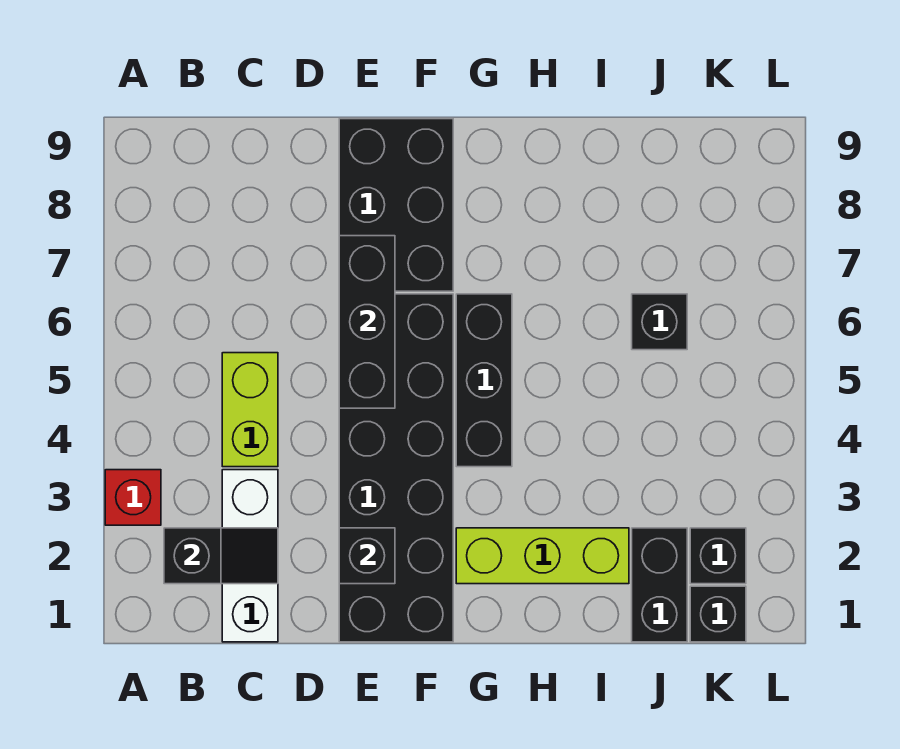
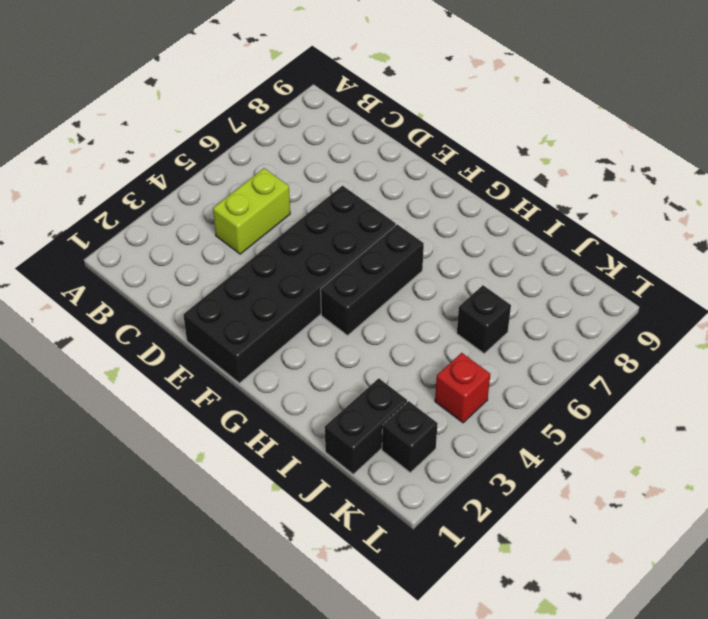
red brick K4 level 1 -> red brick A3 level 1
none -> white brick C1:C3 level 1
none -> black brick E7:F9 level 1
none -> lime brick G2:I2 level 1

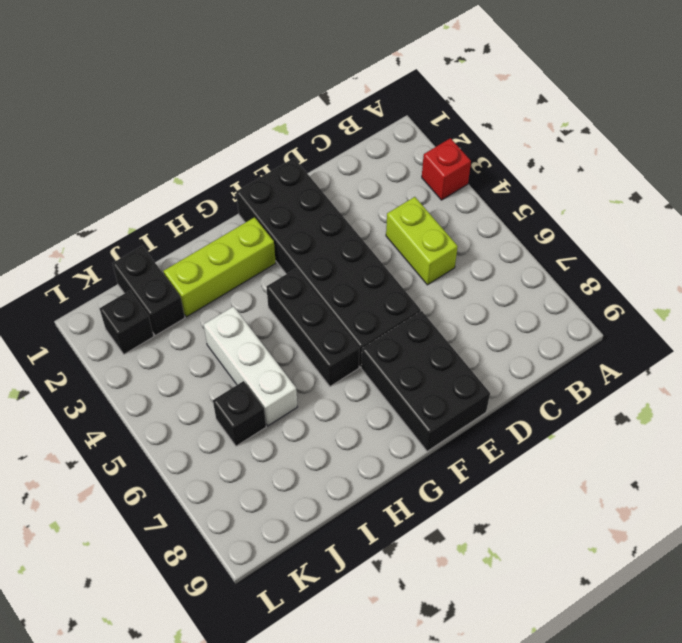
white brick I4:I6 level 1 -> white brick C1:C3 level 1
none -> black brick K1 level 1
none -> black slope B2:C2 level 2 top B
none -> black brick E2 level 2

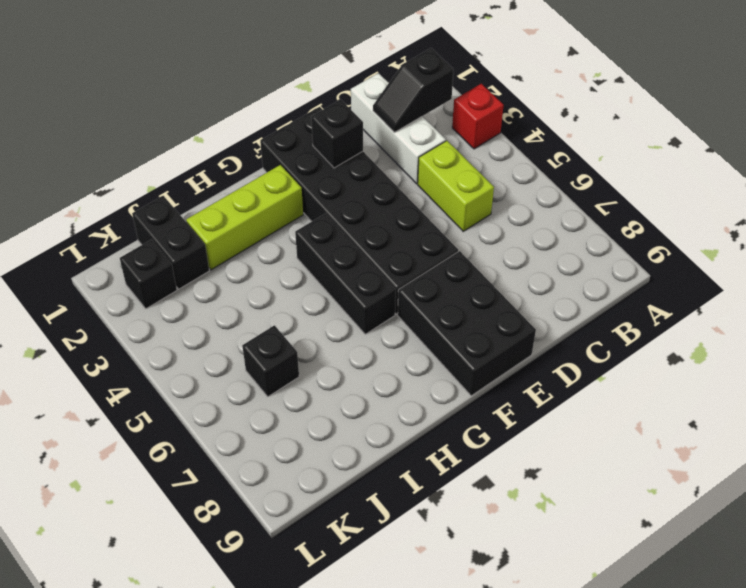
none -> black brick K1 level 1
none -> black brick E5:E7 level 2

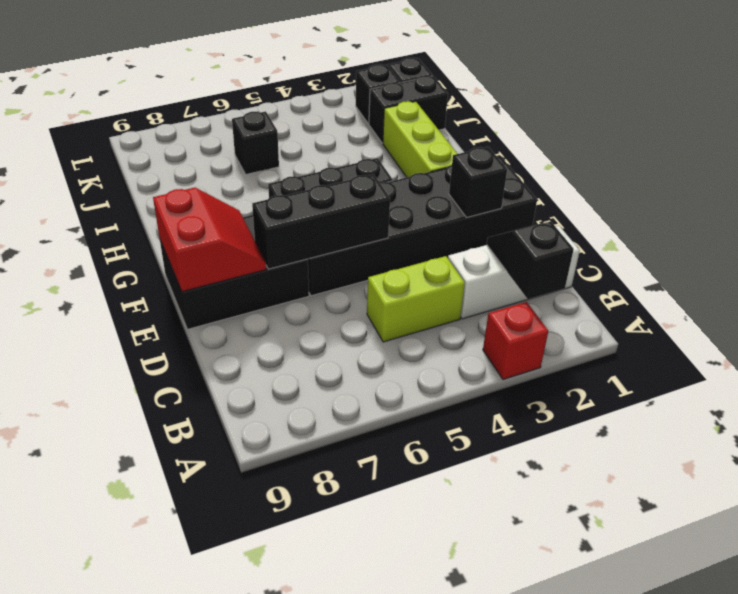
red slope E8:F9 level 2 top 9 -> none

